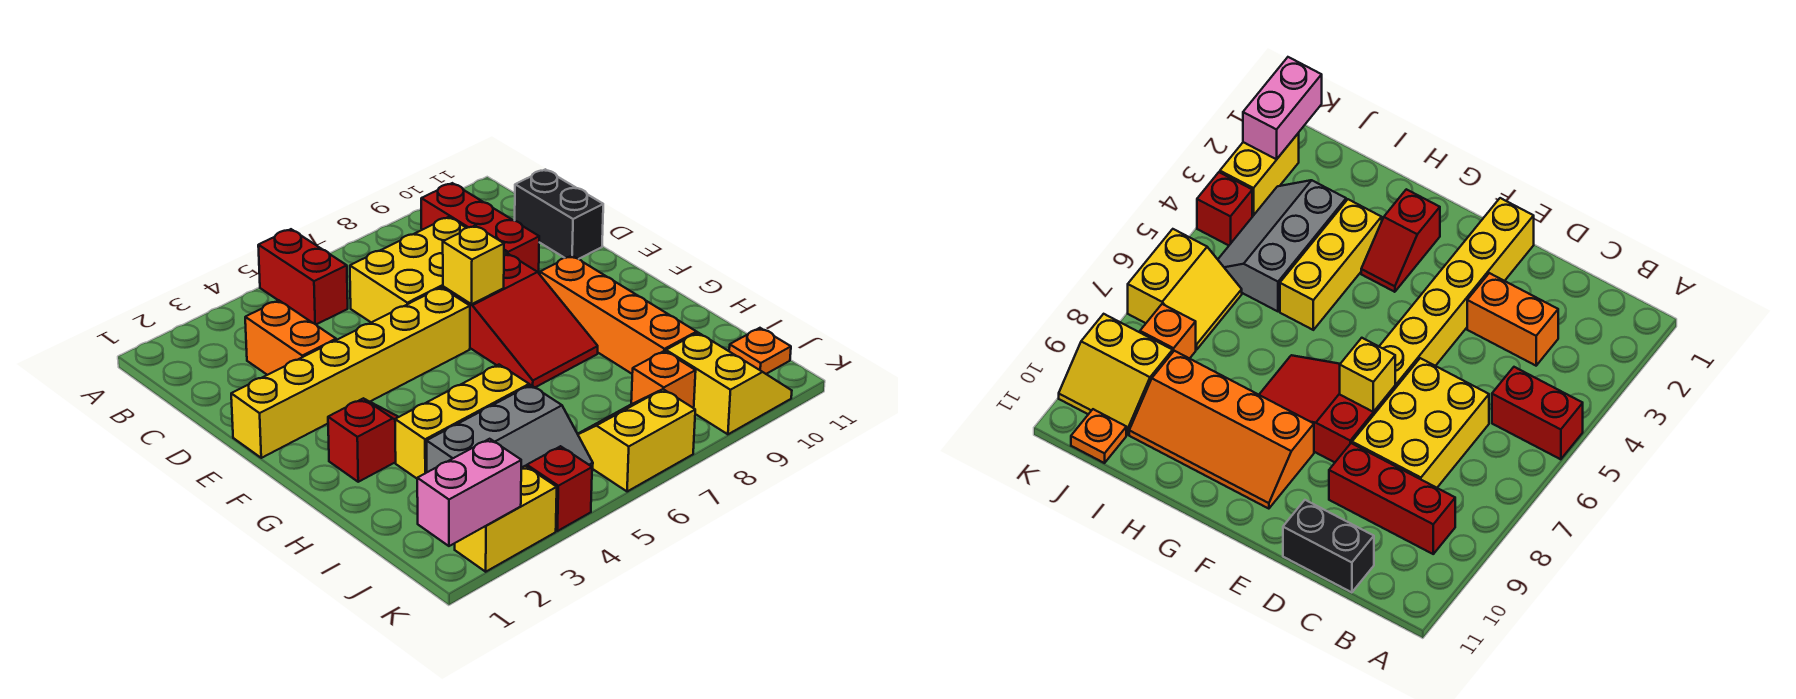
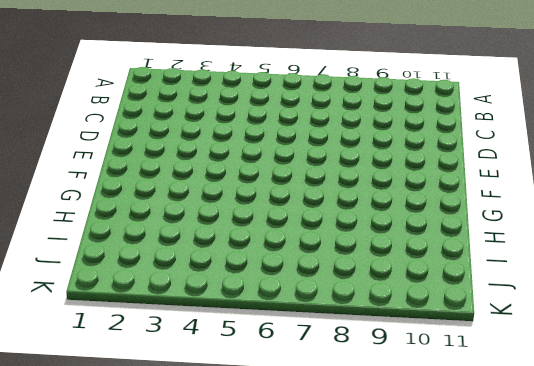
none -> red brick A5:B5 level 1
none -> red brick B9:D9 level 1
none -> orange brick C3:D3 level 1

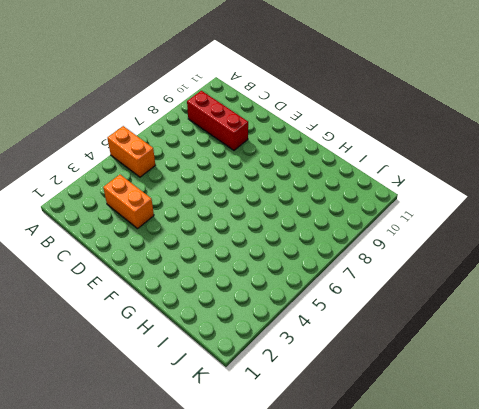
orange brick A5:B5 level 1 -> red brick A5:B5 level 1
none -> yellow brick C6:D8 level 1
none -> black brick C11:D11 level 1
none -> yellow brick E1:E6 level 1

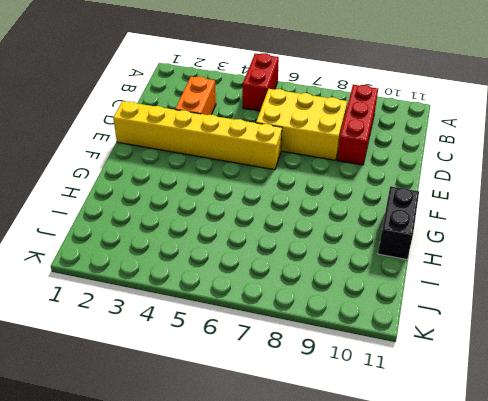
black brick G11:H11 level 1 -> black brick C11:D11 level 1
none -> red slope E7:G8 level 1 top E
none -> orange slope F9:I10 level 1 top 9
none -> red slope G2:G3 level 1 top 2

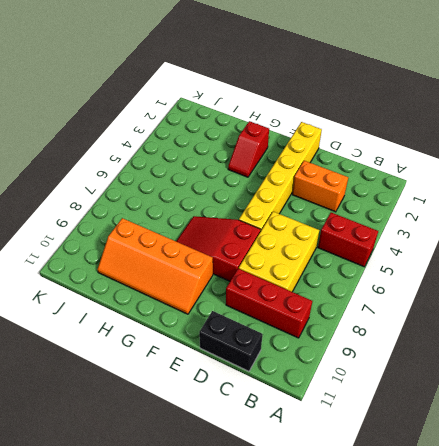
none -> yellow brick H3:H5 level 1
none -> grey slope I3:J5 level 1 top I
none -> yellow slope J6:K7 level 1 top K

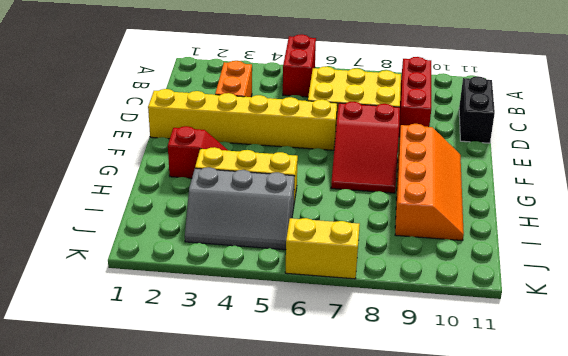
none -> orange brick J8 level 1
none -> yellow slope J9:K10 level 1 top 9
none -> orange plate J11 level 1

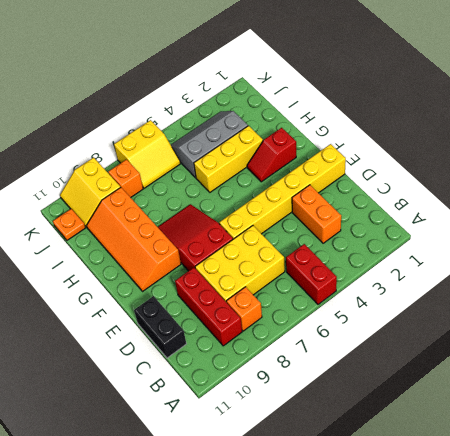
orange brick B8 level 1 -> none
none -> yellow brick K2:K3 level 1
none -> red brick K4 level 1
none -> yellow brick E7 level 2

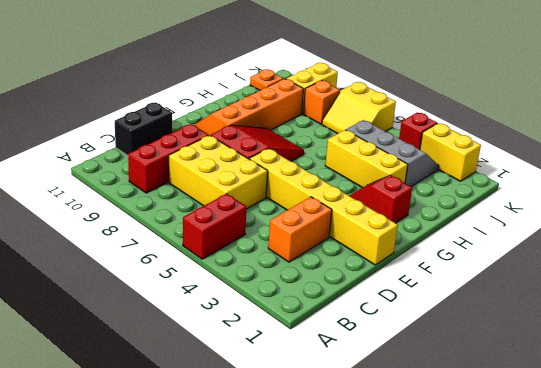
none -> yellow brick E7 level 2
none -> pink brick K1:K2 level 2

